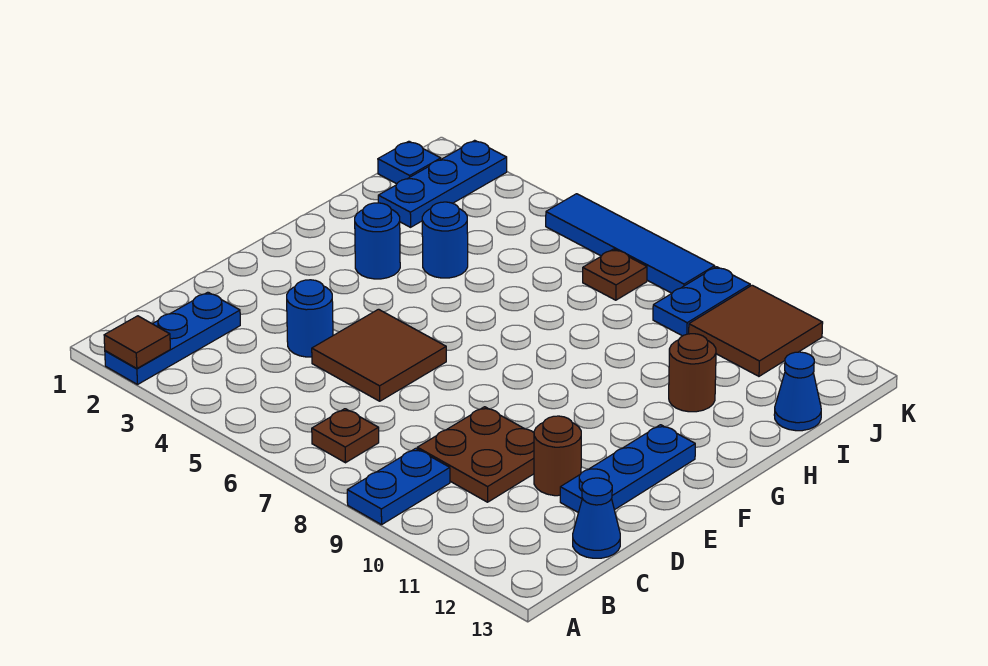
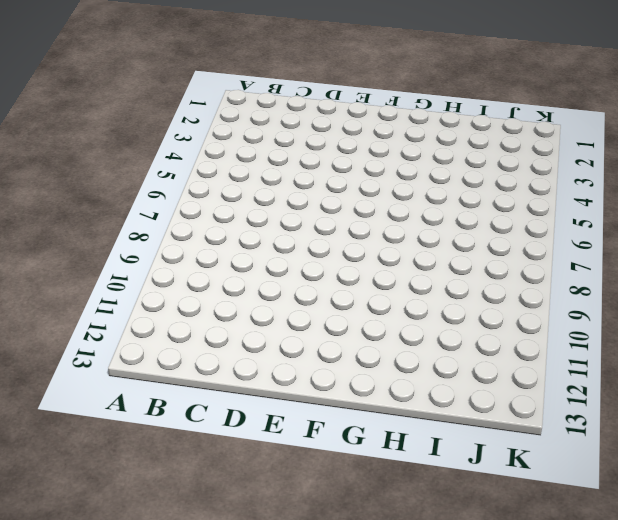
none -> blue plate A2:C2 level 1
none -> blue plate A9:B9 level 1
none -> brown plate B7 level 1

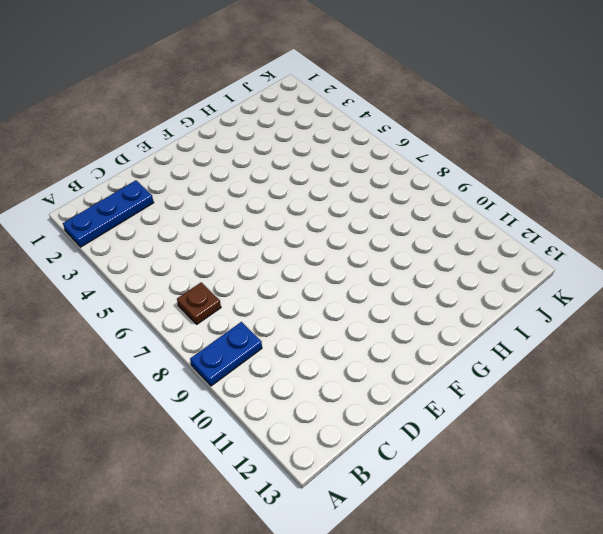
none -> brown plate C9:D10 level 1
none -> blue cone C13 level 1
none -> blue round brick D4 level 1

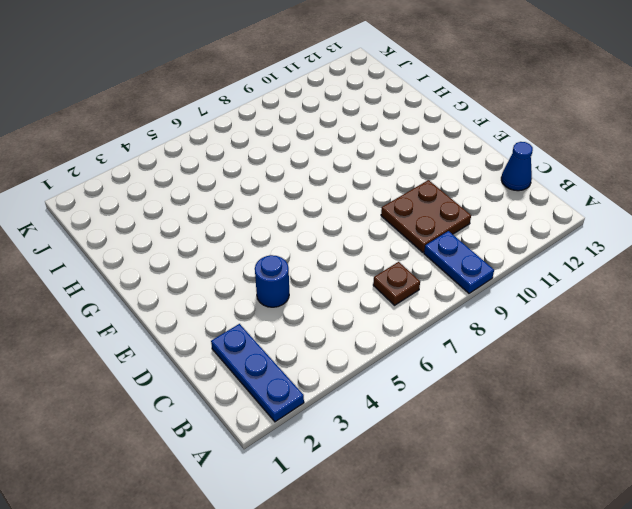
none -> brown tile D5:E6 level 1
none -> brown round brick D11 level 1
none -> blue plate D12:F12 level 1

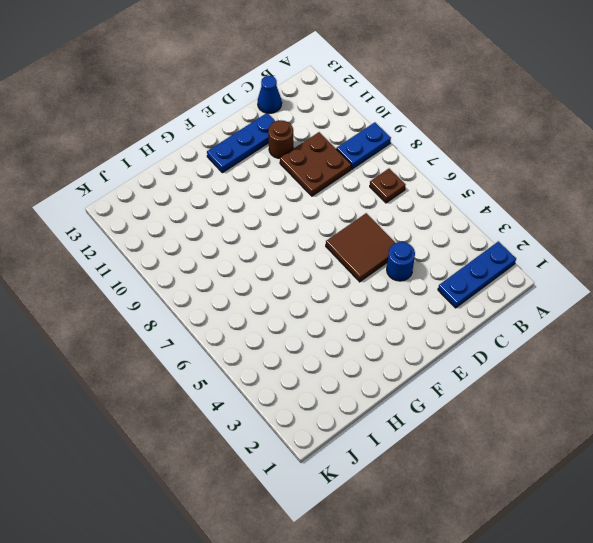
none -> blue round brick G3 level 1
none -> blue round brick H4 level 1
none -> brown round brick H11 level 1

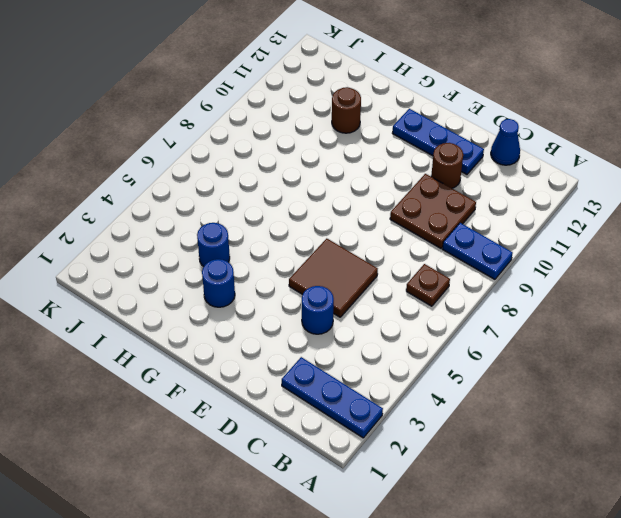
none -> blue plate I2:K2 level 1
none -> blue cone I13 level 1
none -> blue plate J1 level 1

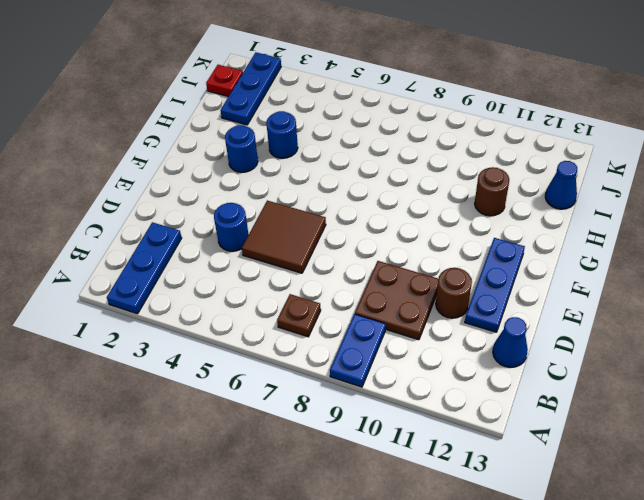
red plate J1 level 1 -> blue plate J1 level 1
none -> brown plate J7 level 1
none -> blue plate J9:K9 level 1
none -> brown tile J10:K11 level 1

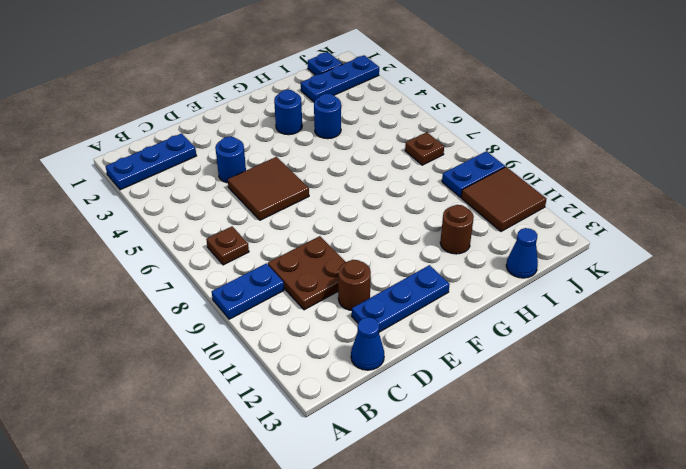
none -> blue tile K5:K8 level 1
none -> brown tile A2 level 2

